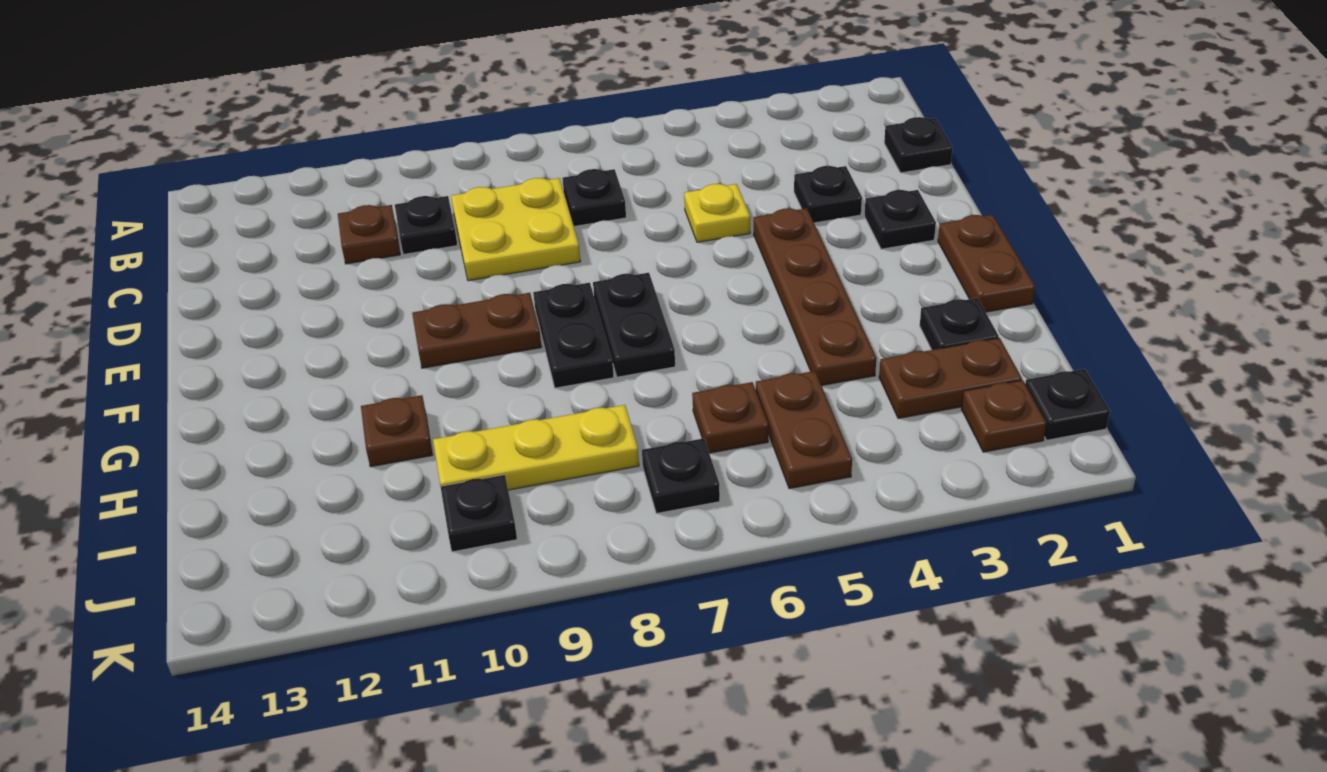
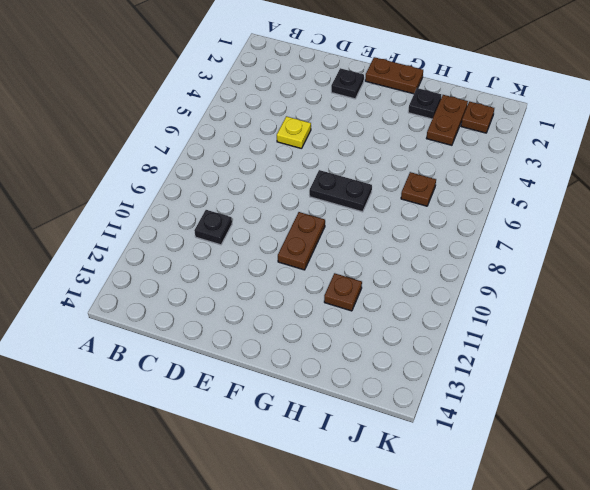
none -> black plate C1 level 1
none -> black plate C7 level 1
none -> yellow plate C8:D9 level 1

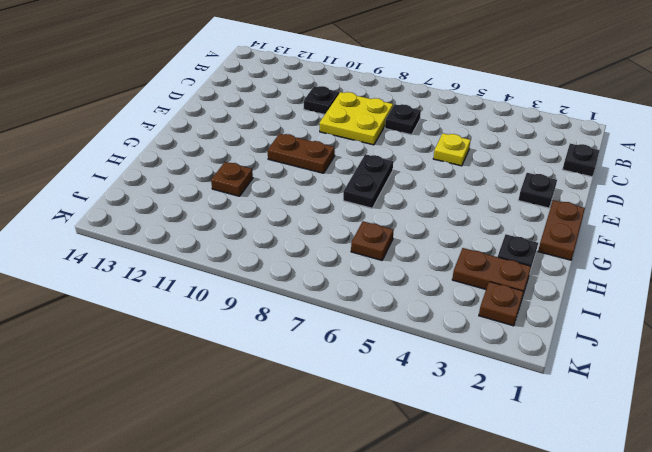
none -> brown plate C11 level 1
none -> black plate D3 level 1
none -> brown plate E4:H4 level 1

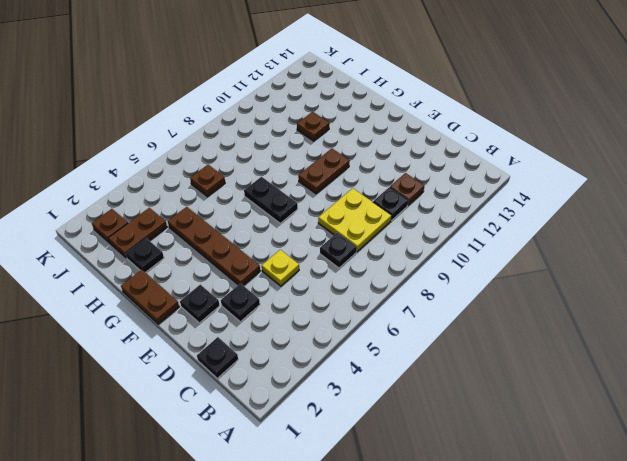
none -> black plate F8:G8 level 1
none -> brown plate I5:J5 level 1
none -> yellow plate I8:I10 level 1

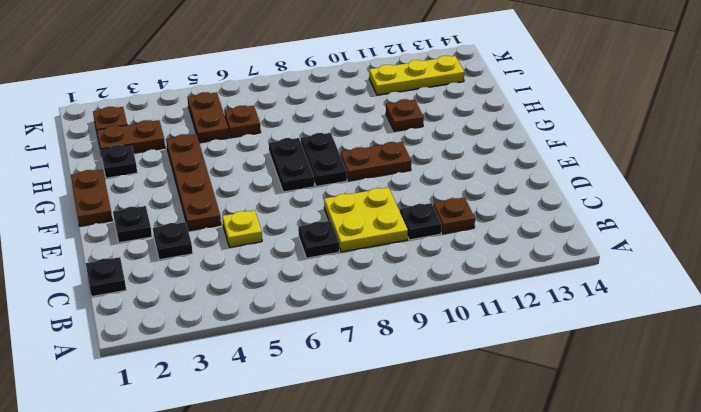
yellow plate J11:J13 level 1 -> yellow plate I8:I10 level 1
none -> black plate J1 level 1
none -> black plate J7 level 1
none -> black plate J10 level 1

